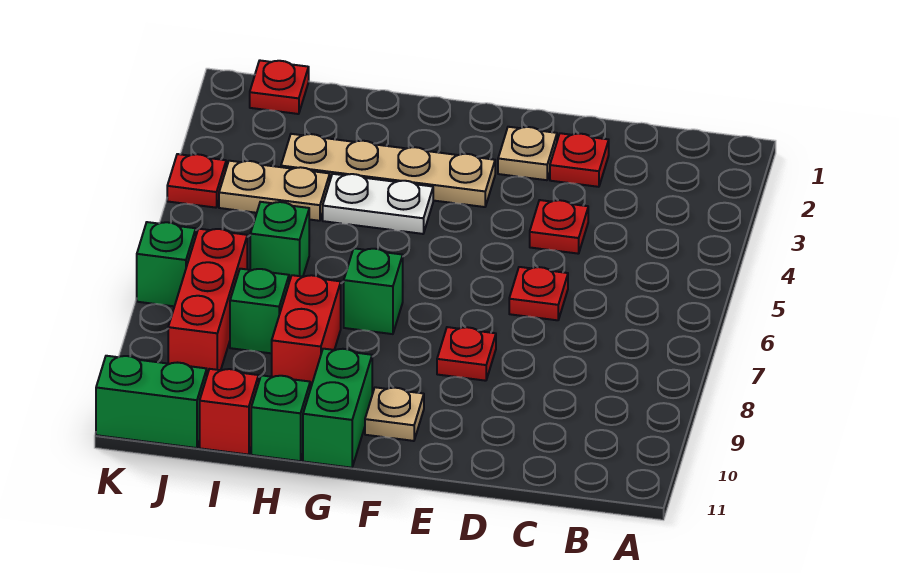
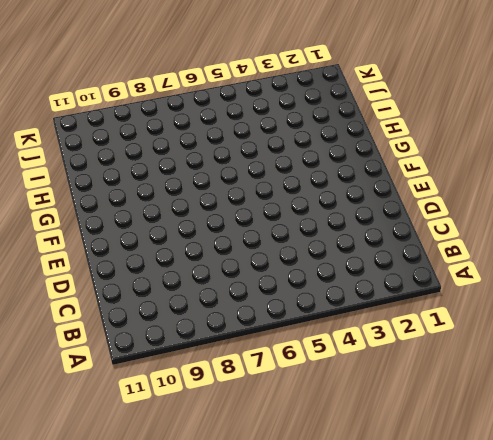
none -> red plate D2 level 1
none -> red plate D4 level 1
none -> red plate D6 level 1

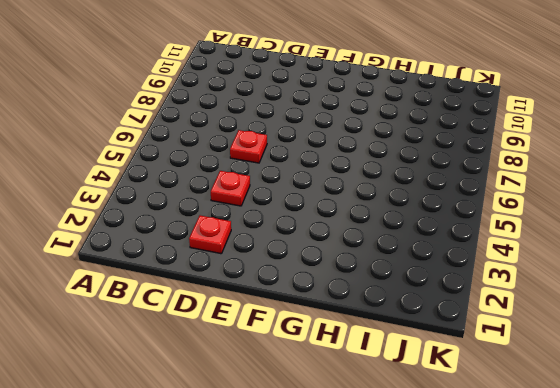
none -> tan plate E2 level 1
none -> red plate E8 level 1
none -> tan plate F3:I3 level 1

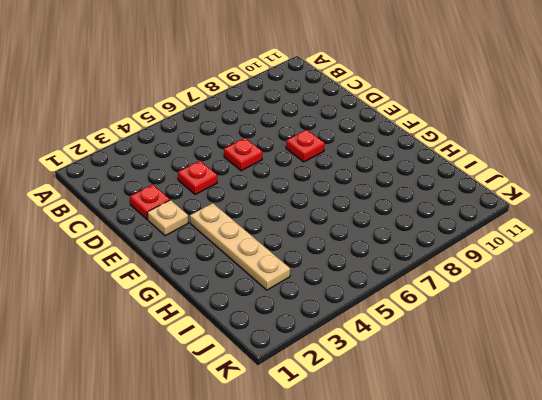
none -> tan plate F10 level 1
none -> white plate G4:H4 level 1
none -> green brick G7 level 1

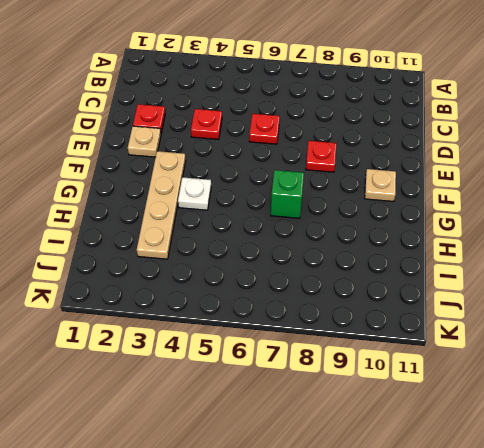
white plate G4 level 1 -> white plate G4:H4 level 1
none -> green brick G10:G11 level 1
none -> red brick H8:H9 level 1
none -> green brick H11 level 1

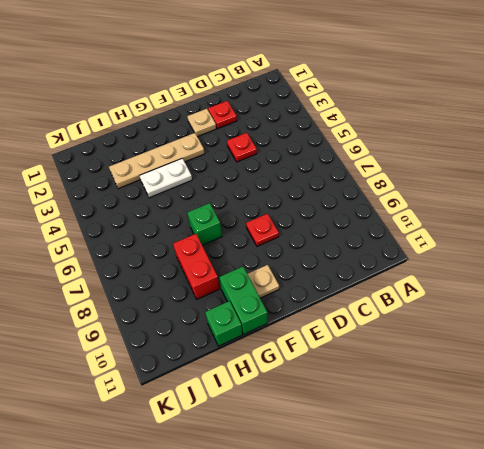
none -> red plate D6 level 1
none -> tan plate I4:J4 level 1
none -> green brick I6 level 1

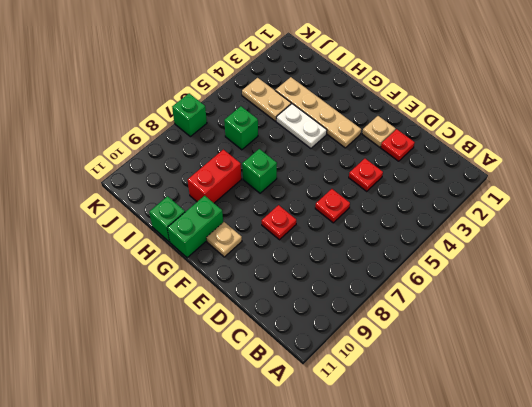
none -> green brick I8 level 1
none -> red brick I11 level 1
none -> red plate J1 level 1

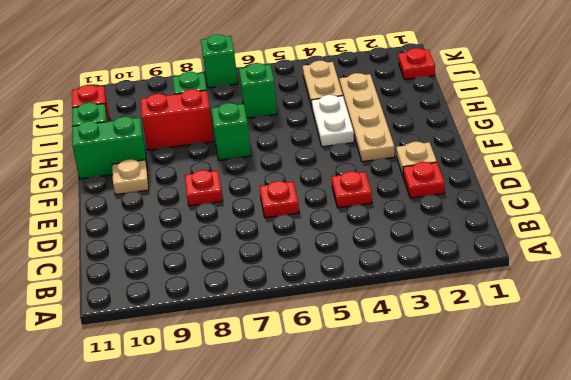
none -> red brick J7:J9 level 1
none -> green brick J11:K11 level 1
none -> red plate K4 level 1

